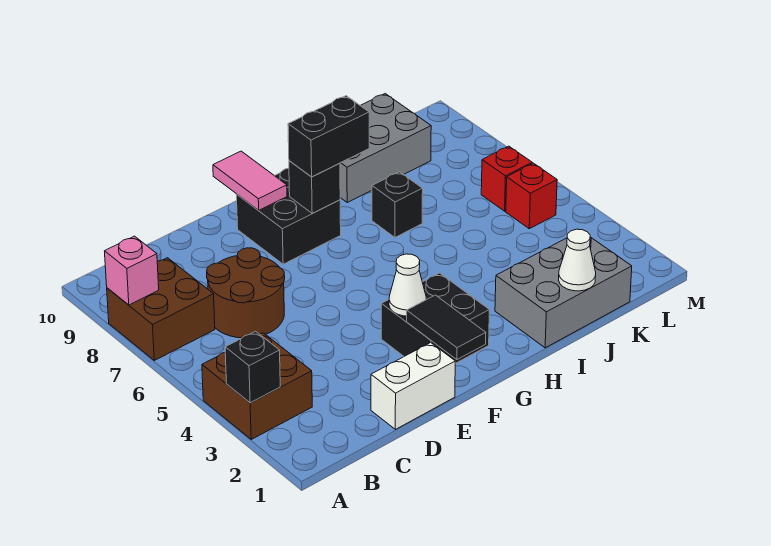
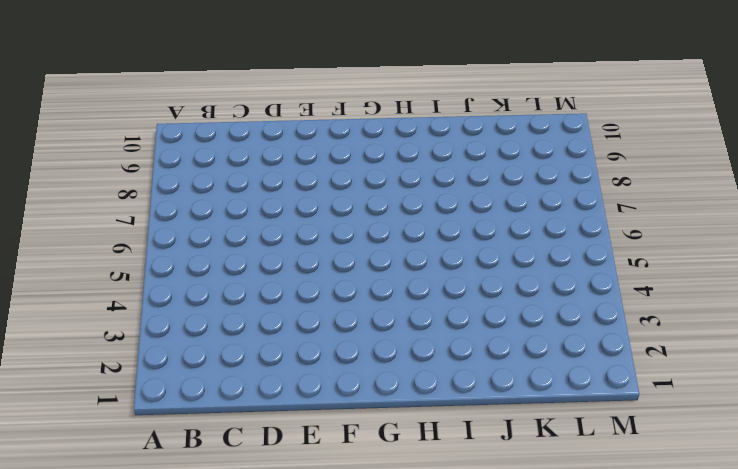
none -> brown brick A3:B4 level 1
none -> brown brick A7:B8 level 1
none -> brown round brick C6:D7 level 1

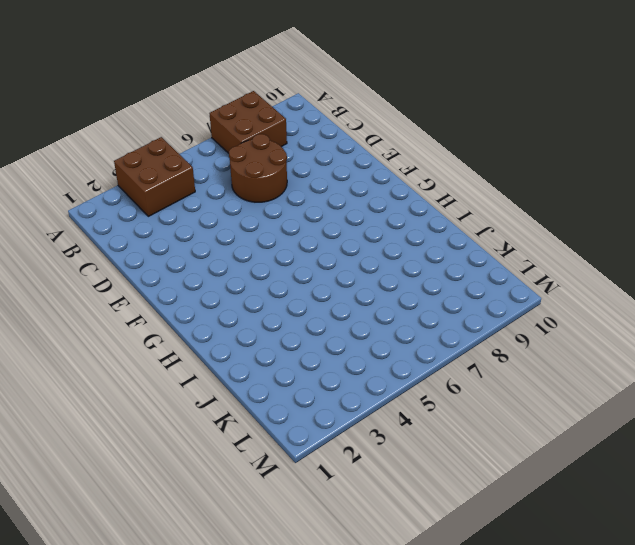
none -> white brick D1:E1 level 1
none -> black brick F2:G3 level 1
none -> black brick F8:G9 level 1

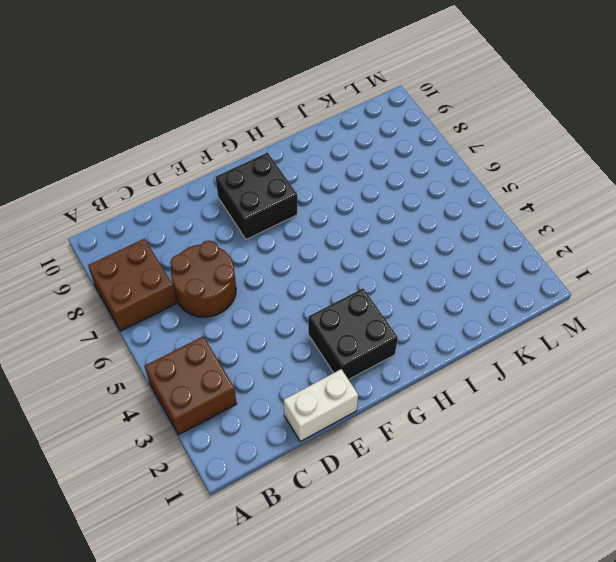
none -> grey brick I1:K2 level 1
none -> black brick I7 level 1
none -> grey brick I9:K10 level 1

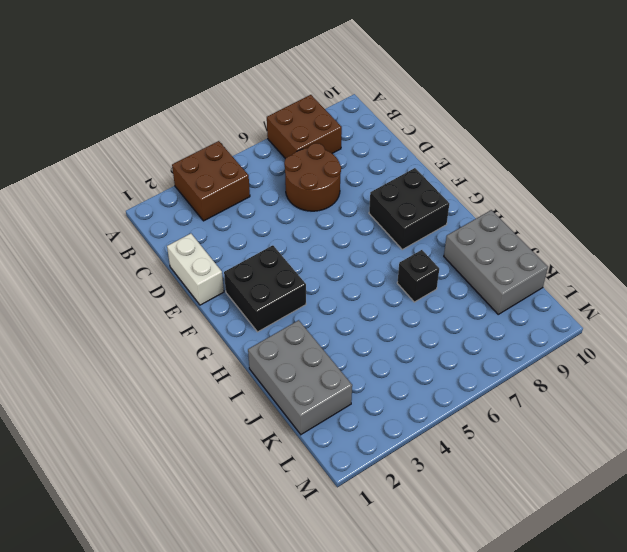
none -> red brick L5 level 1
none -> red brick L6 level 1
none -> black brick A3 level 2

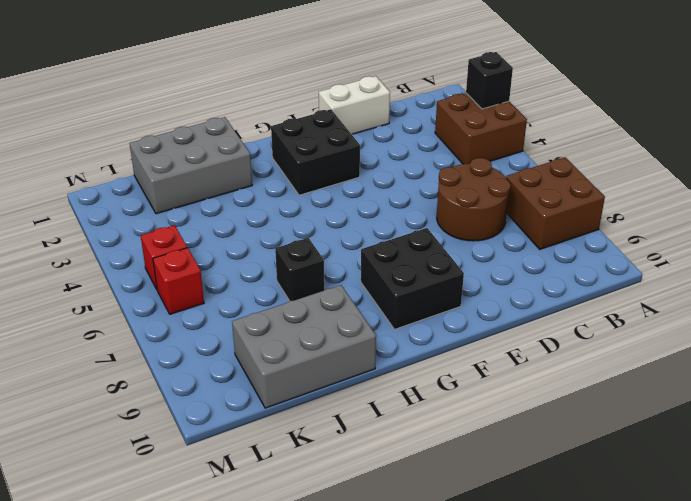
none -> pink brick A8 level 2
none -> black tile F1:F2 level 2
none -> white cone F3 level 2

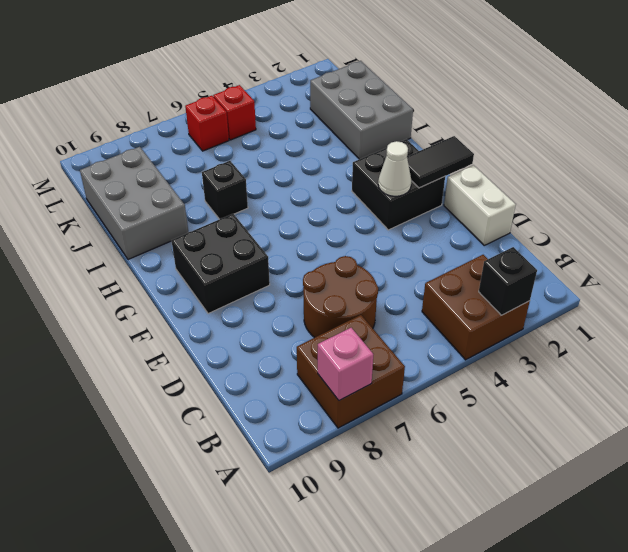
none -> pink tile F9:F10 level 2
none -> black brick G8 level 2
none -> white cone J1 level 2

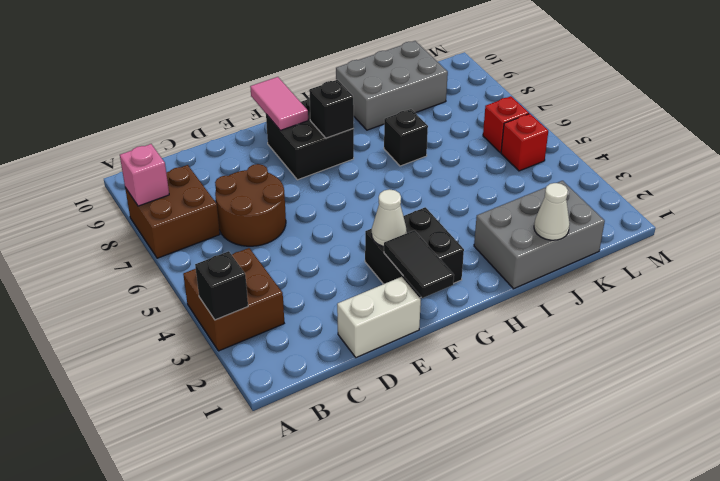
none -> black brick G8:H8 level 3

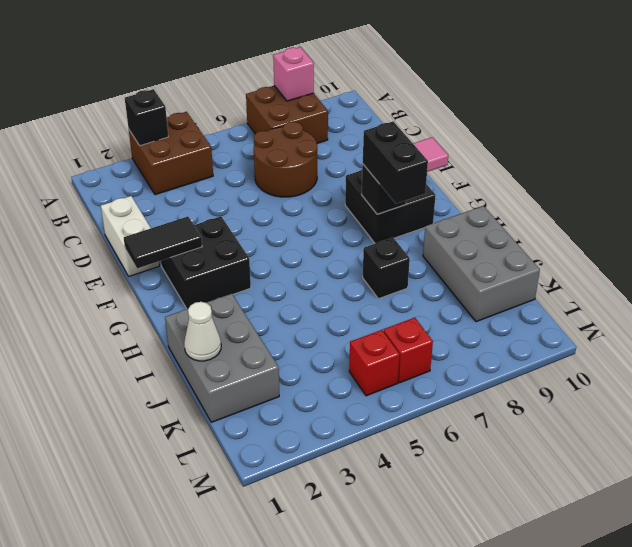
none -> white cone F3 level 2

